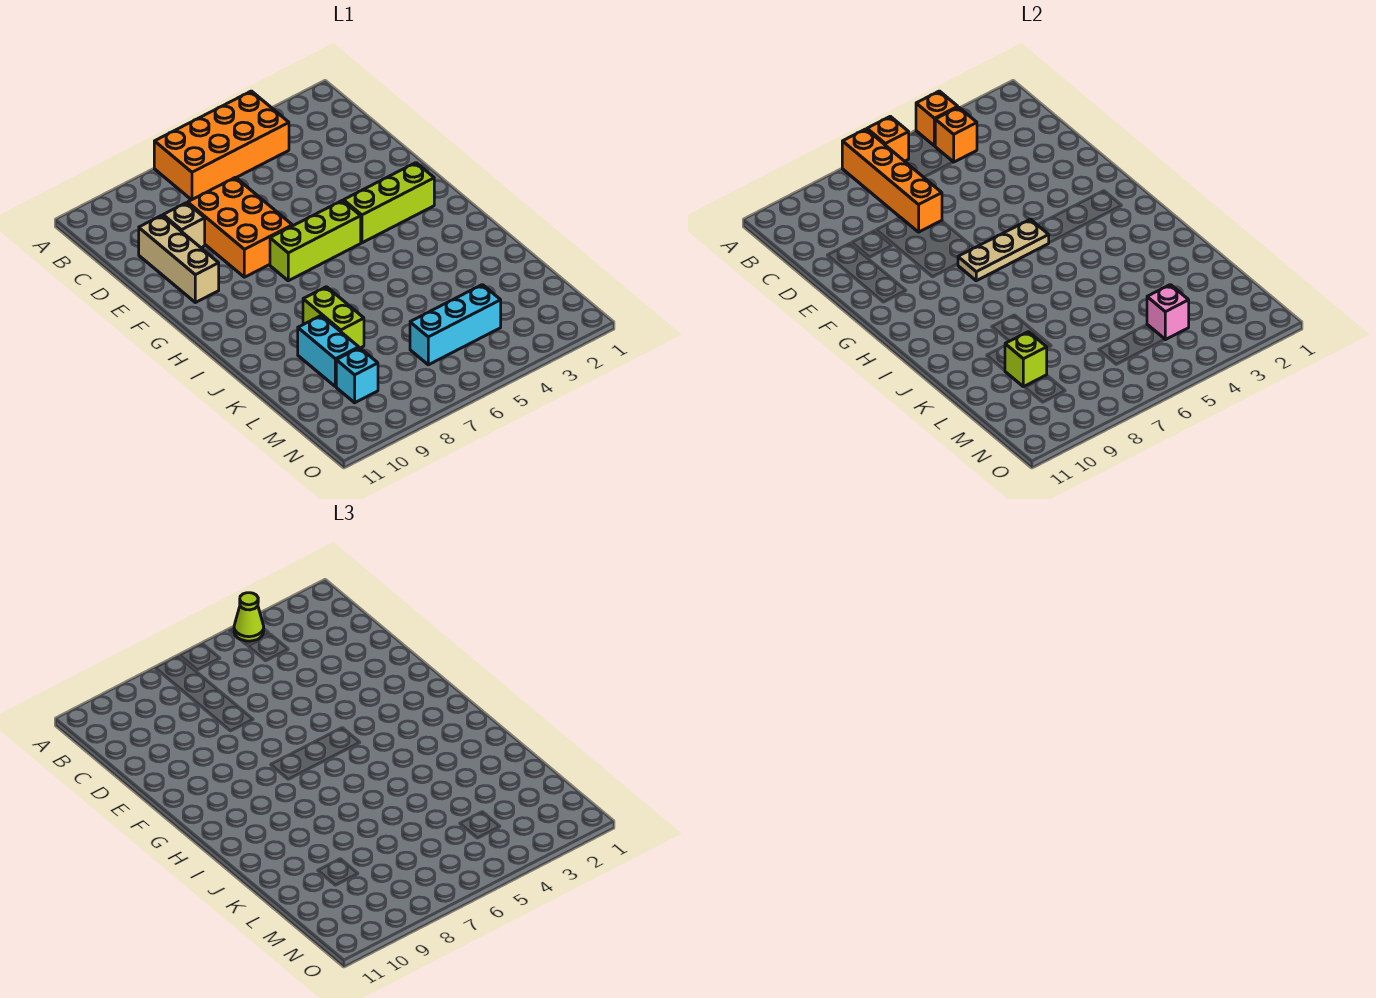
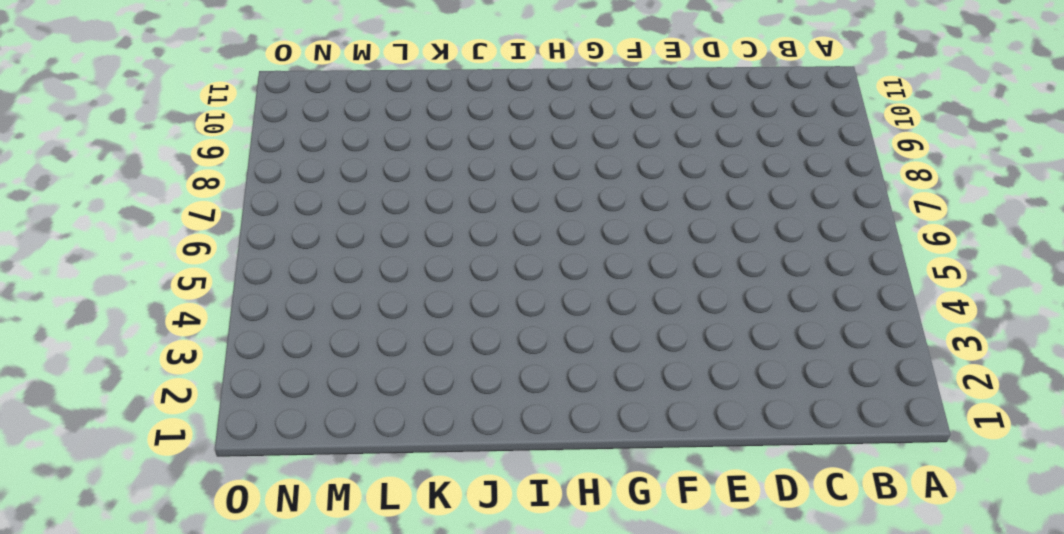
none -> orange brick A4:B7 level 1
none -> orange brick D7:F8 level 1
none -> tan brick D9 level 1

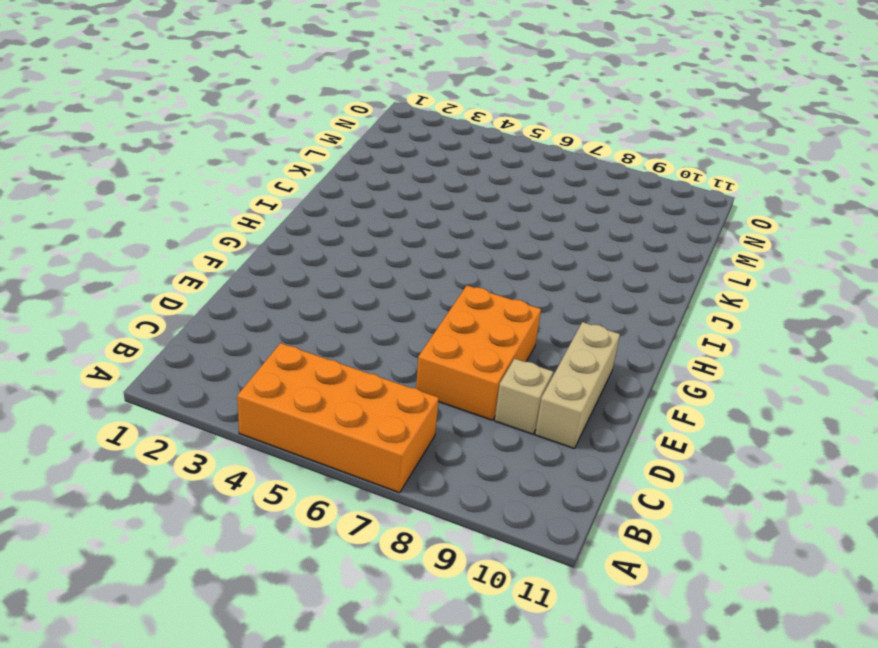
none -> lime brick G2:G4 level 1
none -> lime brick G5:G7 level 1
none -> lime brick J8:K8 level 1

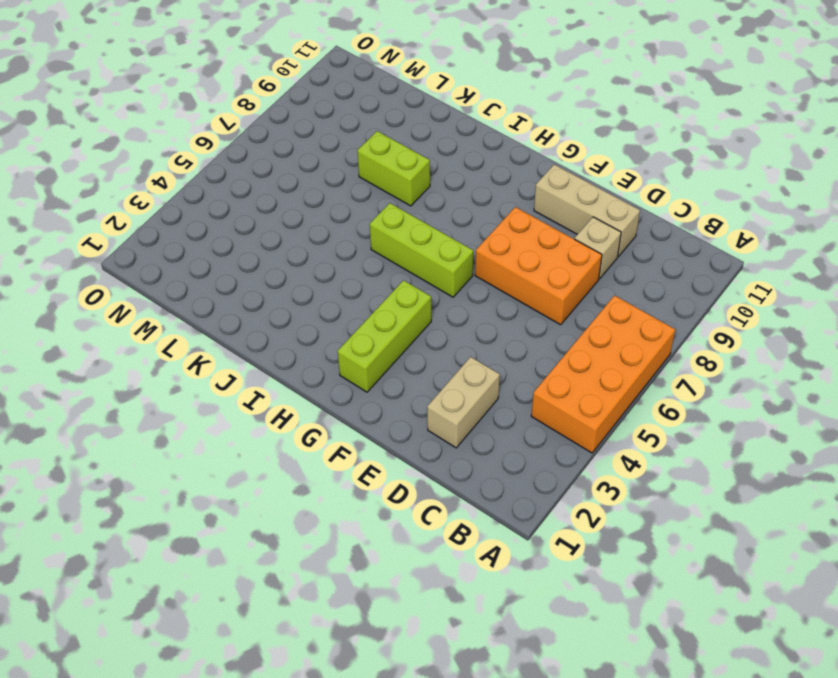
tan brick D2:D3 level 1 -> none
lime brick G6:I6 level 1 -> lime brick G5:G7 level 1
none -> cyan brick K9:L9 level 1
none -> cyan brick M4:M6 level 1
none -> cyan brick M9 level 1

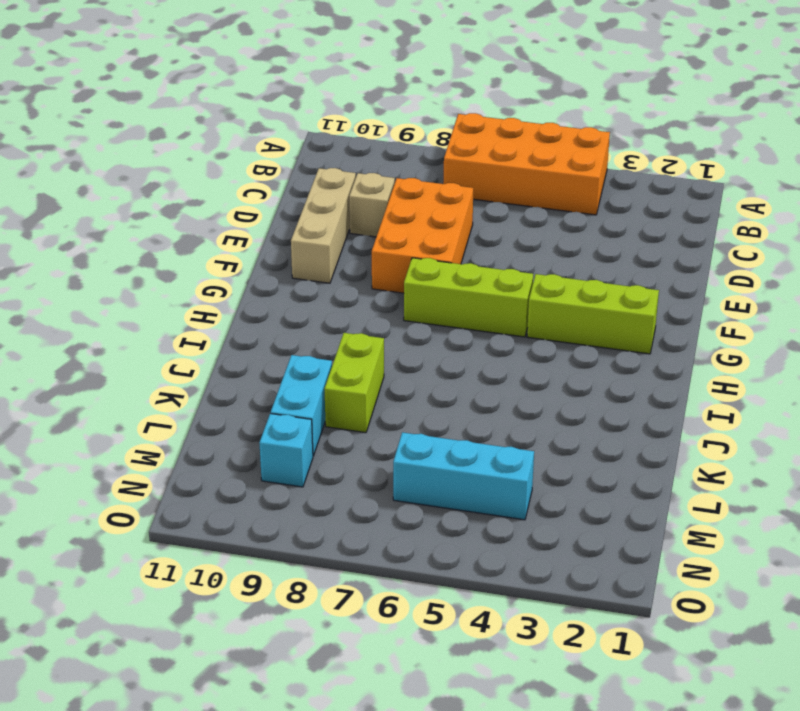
none -> orange brick A4 level 2
none -> orange brick A6 level 2
none -> orange brick A7:D7 level 2

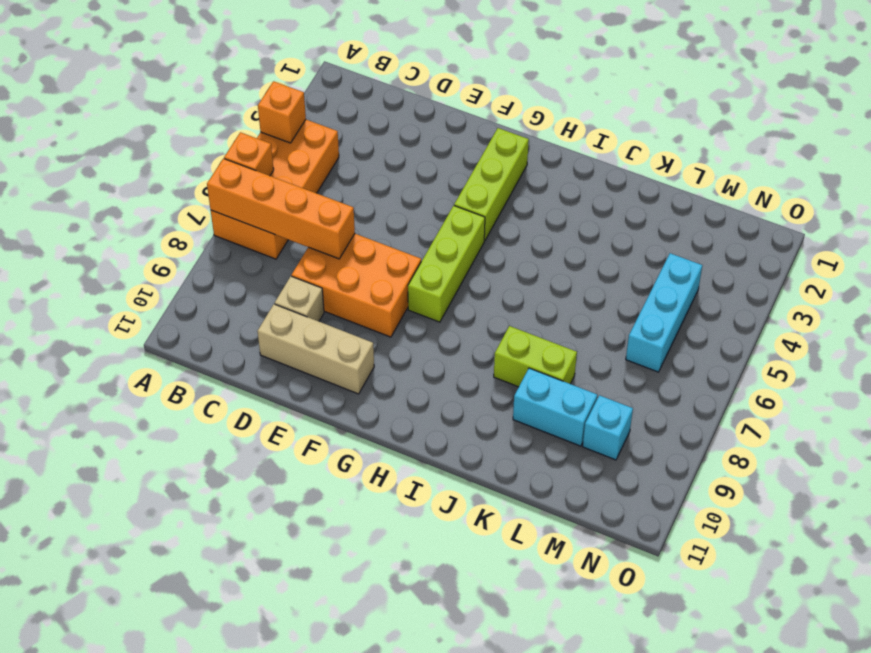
none -> orange brick B4 level 2
none -> tan plate G5:G7 level 2
none -> lime brick L9 level 2

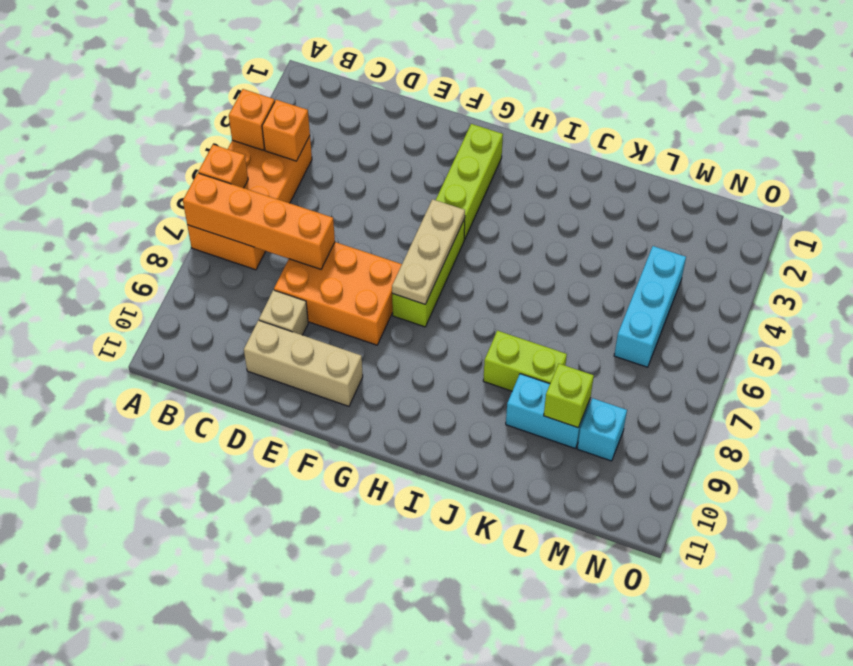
none -> pink brick M4 level 2
none -> lime cone A4 level 3

